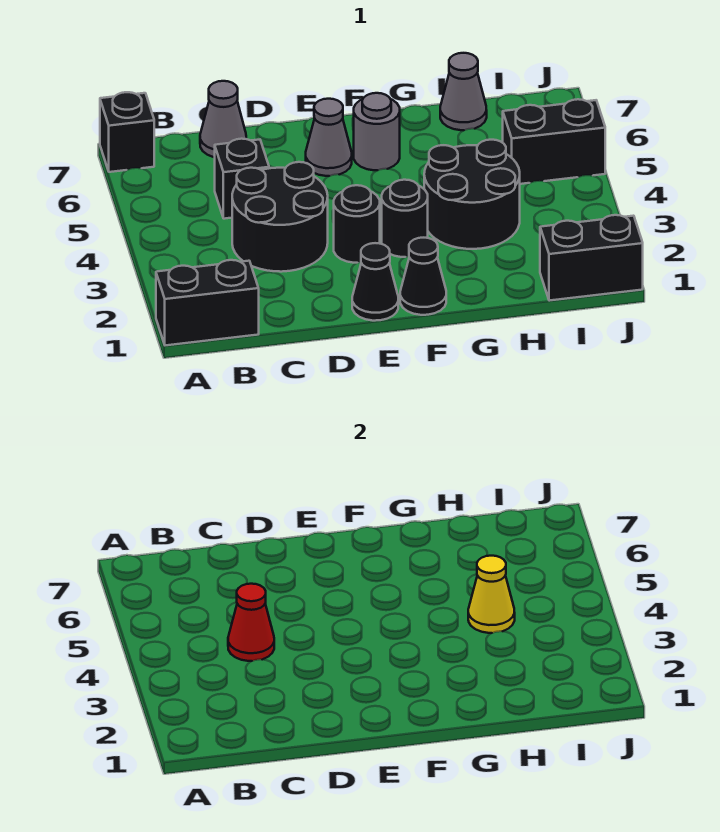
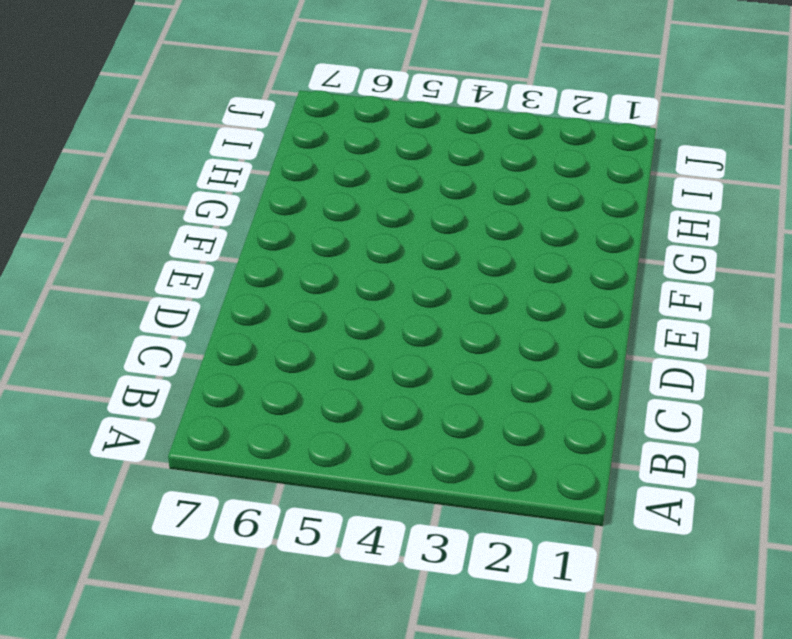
none -> black brick A1:B1 level 1
none -> black brick A7 level 1
none -> black round brick C3:D4 level 1

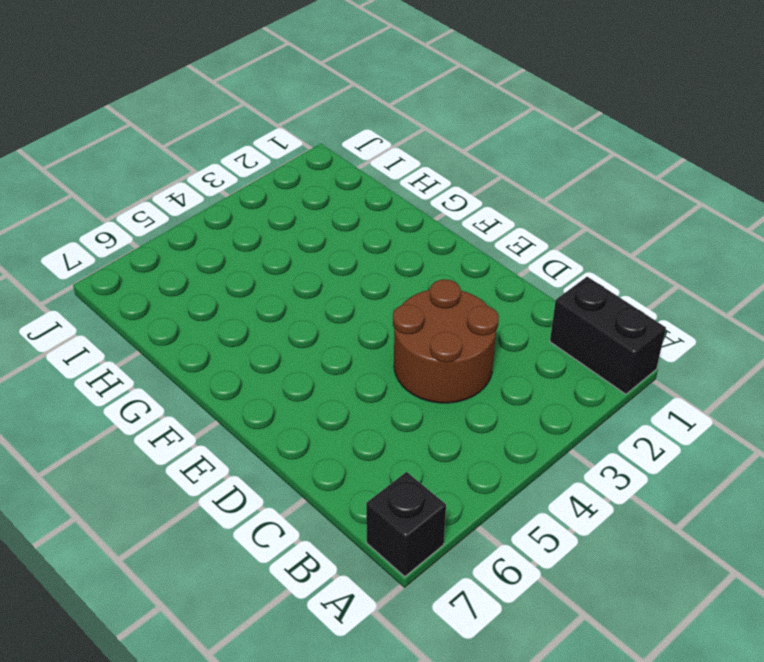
brown round brick C3:D4 level 1 -> black round brick C3:D4 level 1
none -> black brick C5 level 1
none -> grey cone C7 level 1
none -> black cone E1 level 1

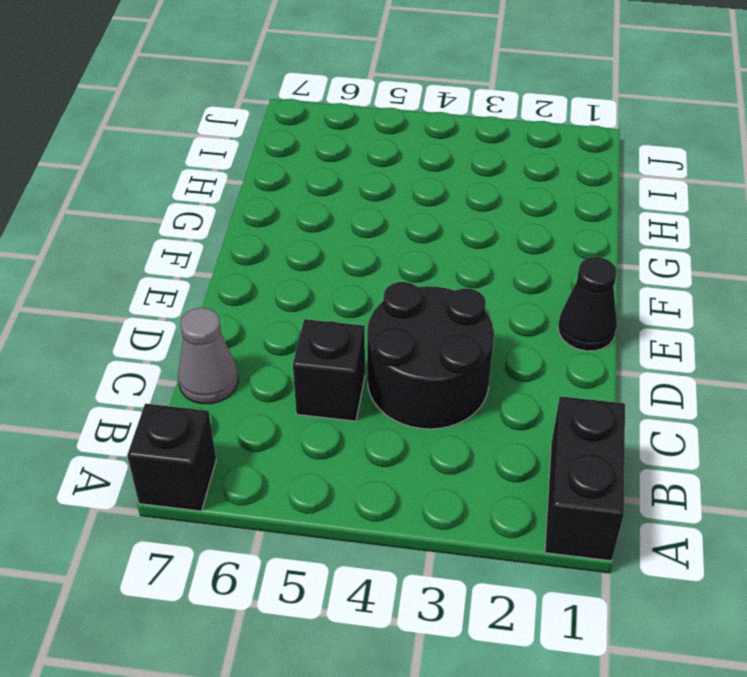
none -> black round brick E3 level 1
none -> grey cone E6 level 1
none -> black cone F1 level 1

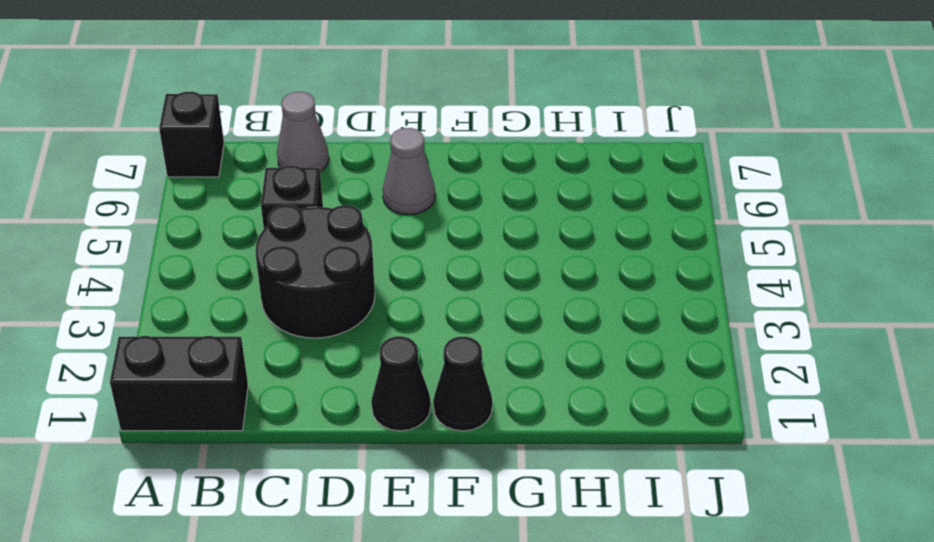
none -> black round brick E3 level 1
none -> black round brick F3 level 1
none -> grey round brick F6 level 1

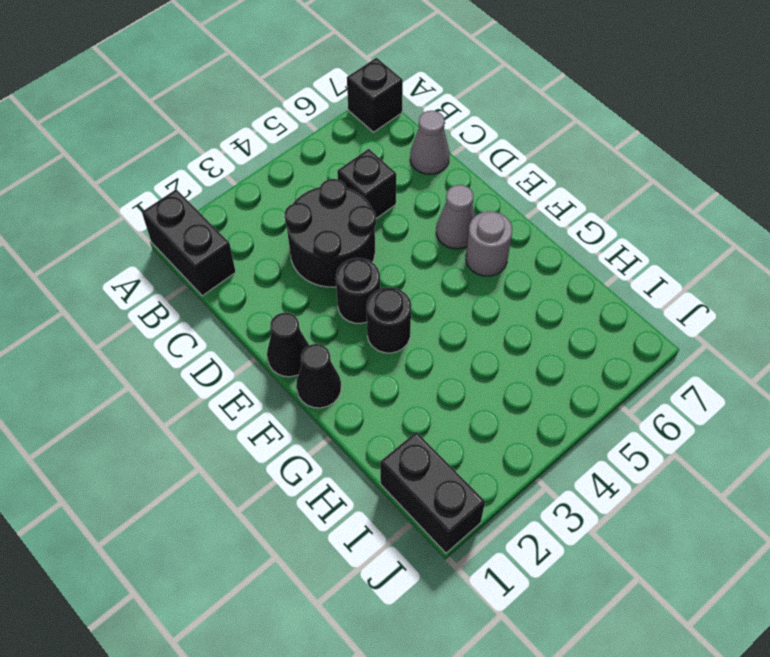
none -> black round brick G3:H4 level 1
none -> grey cone H7 level 1
none -> black brick I5:J5 level 1

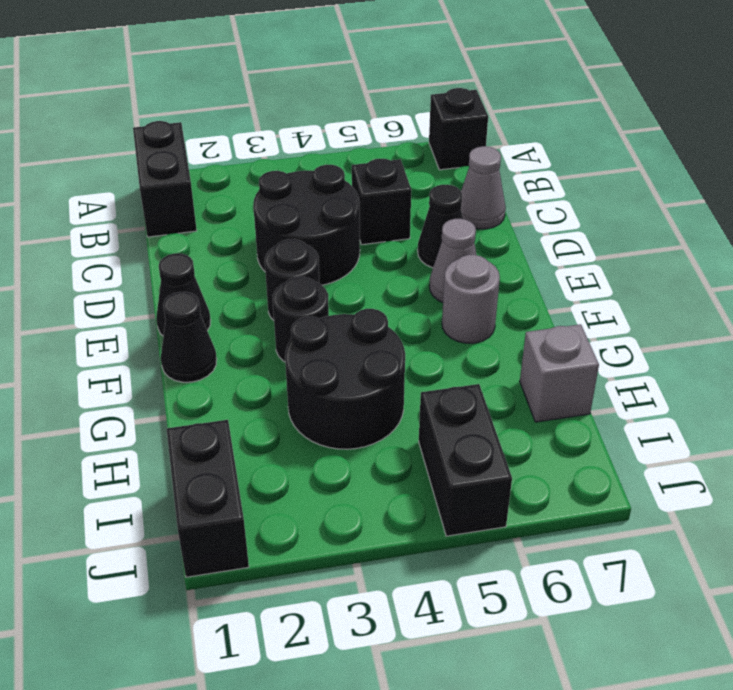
black cone D6 level 1 -> none
grey brick H7 level 1 -> grey cone H7 level 1
none -> red cone C4 level 2
none -> yellow cone H4 level 2

